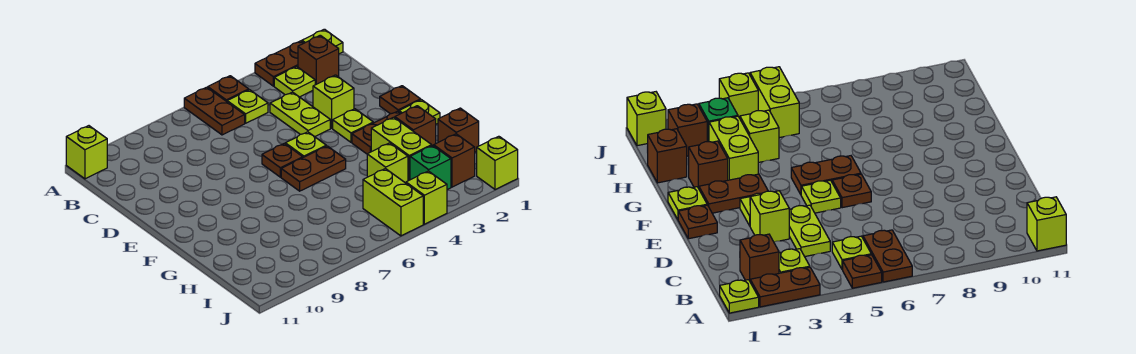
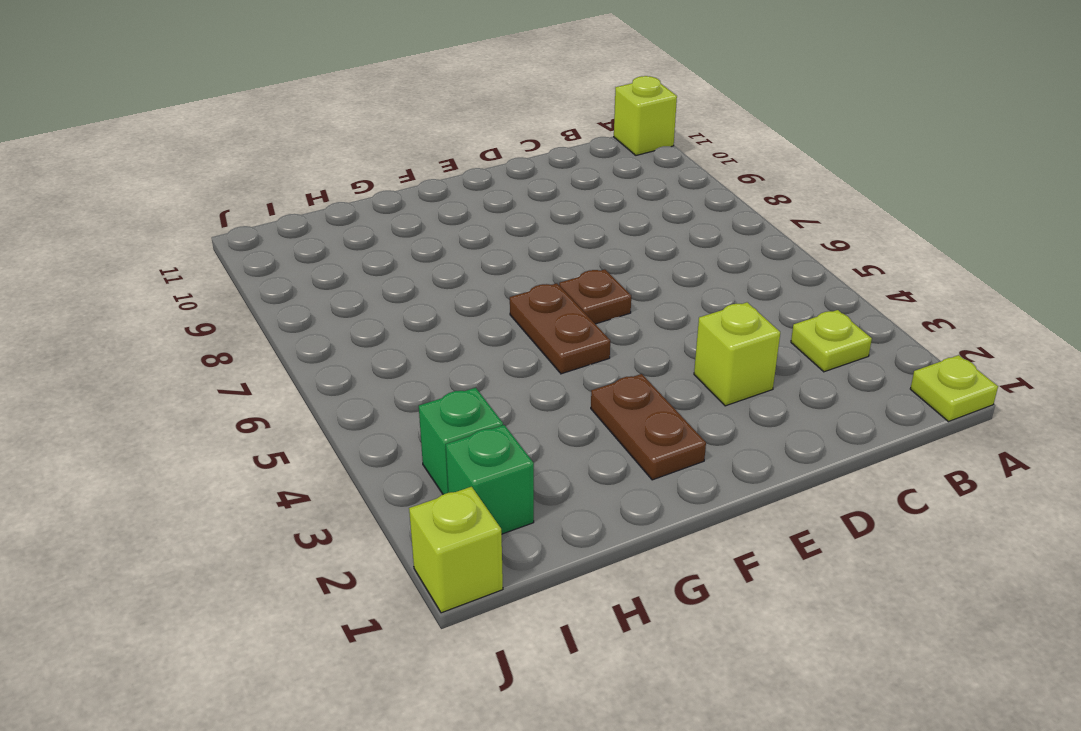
green brick I2 level 1 -> brown brick I2 level 1
none -> brown plate A2:A3 level 1
none -> brown plate A5 level 1
none -> brown plate A6:B6 level 1

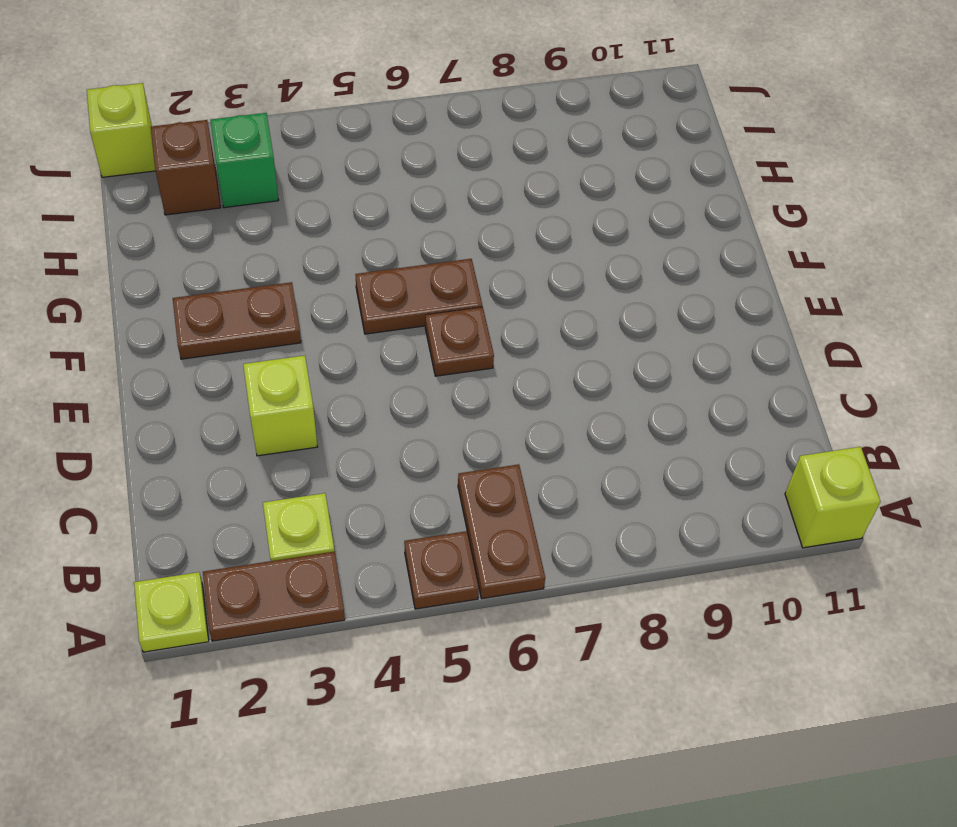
none -> brown brick B2 level 1
none -> lime plate B5 level 1
none -> lime plate C4:D4 level 1

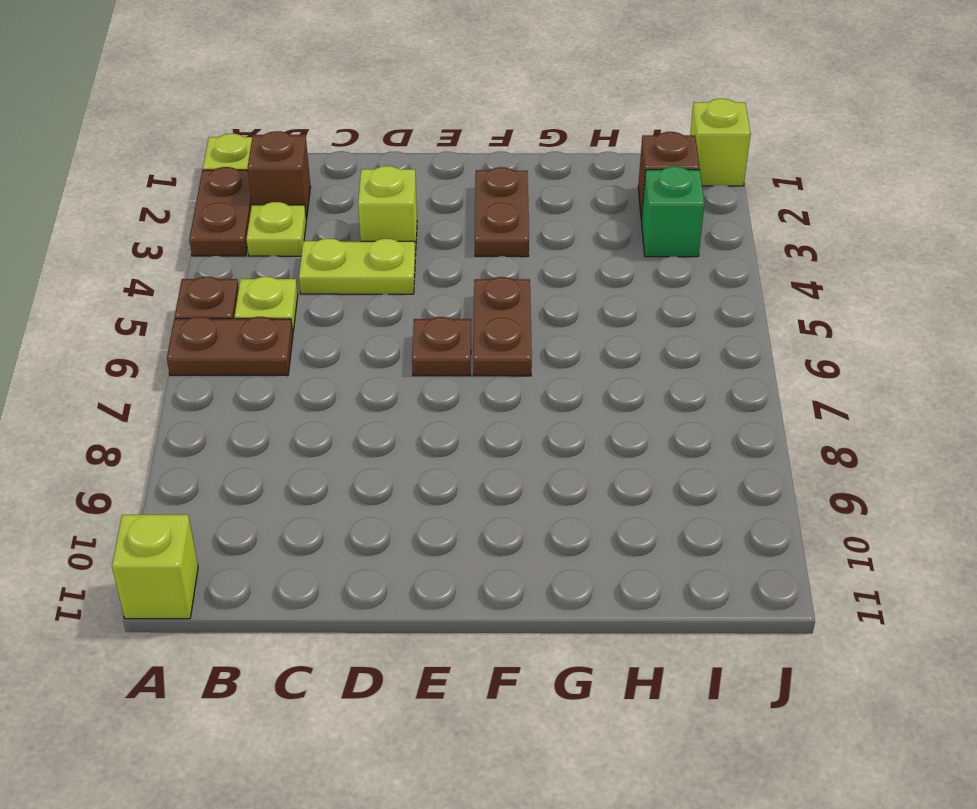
none -> brown plate E1 level 1
none -> lime plate E3 level 1
none -> lime plate E5 level 1

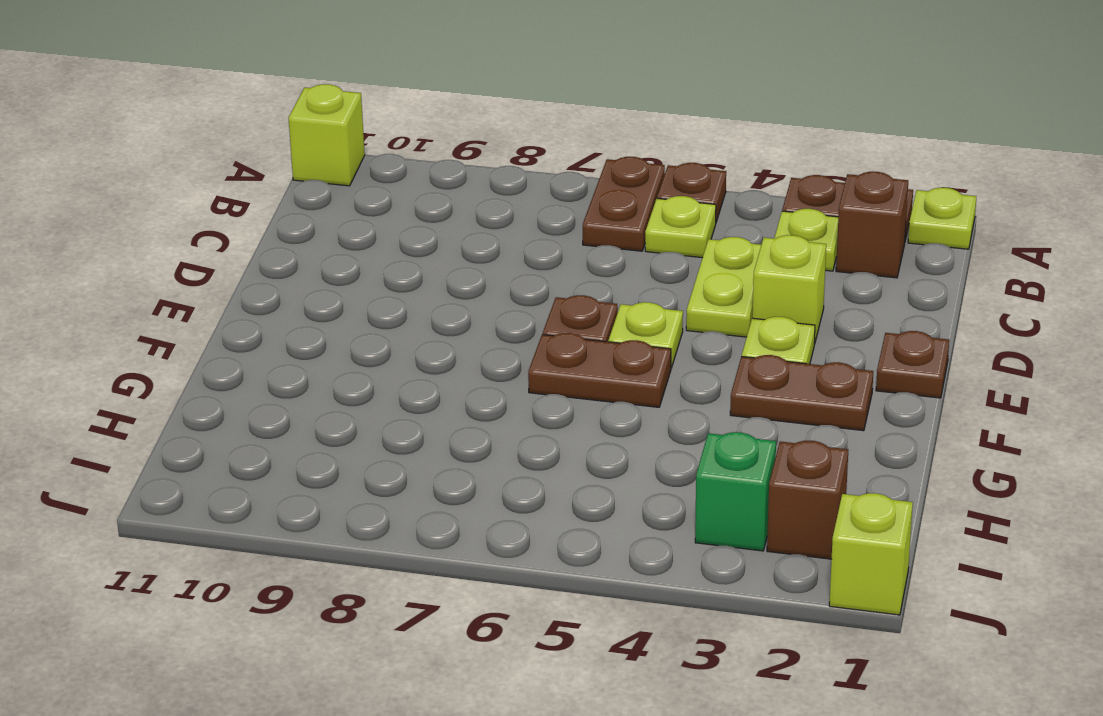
none -> lime plate F1 level 1
none -> brown brick G2 level 1
none -> lime brick G3:H3 level 1

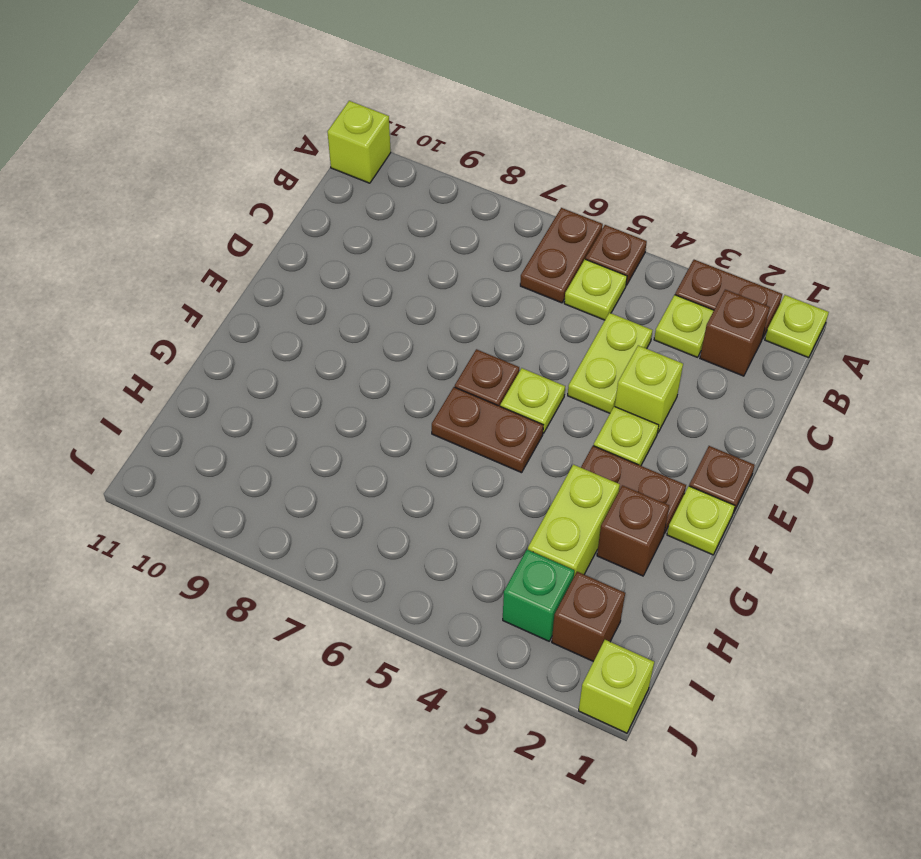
none -> brown brick H1 level 1
none -> lime brick H4 level 1
none -> lime brick I5:J5 level 1

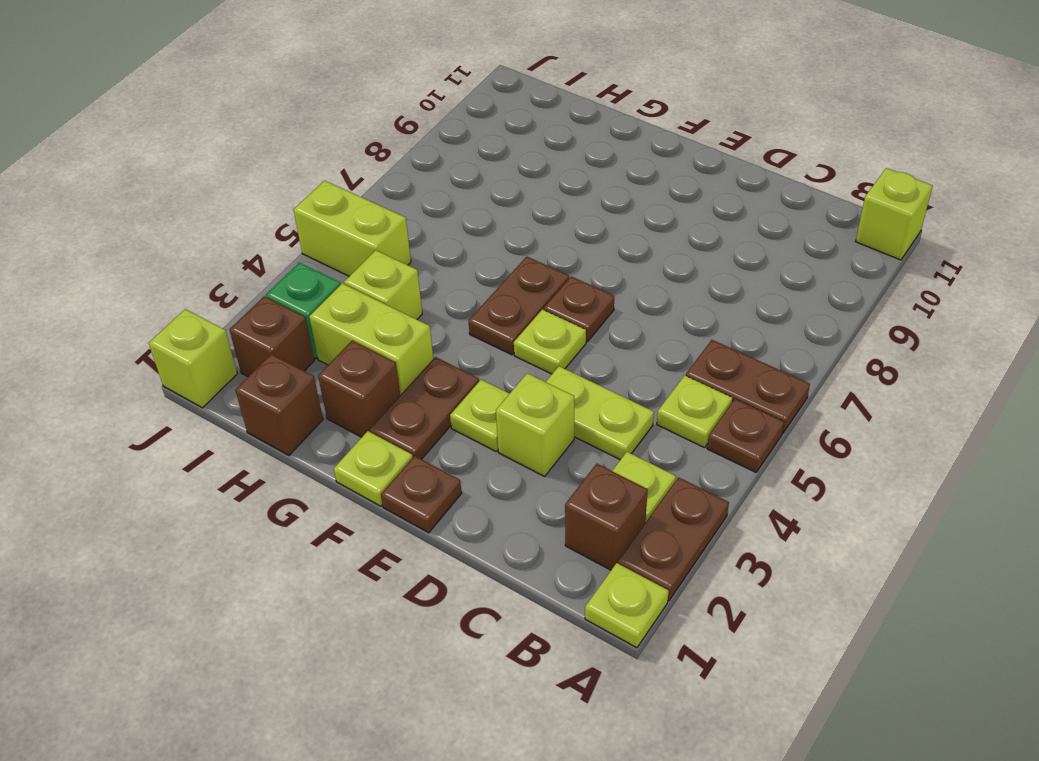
none -> lime brick J4 level 1

